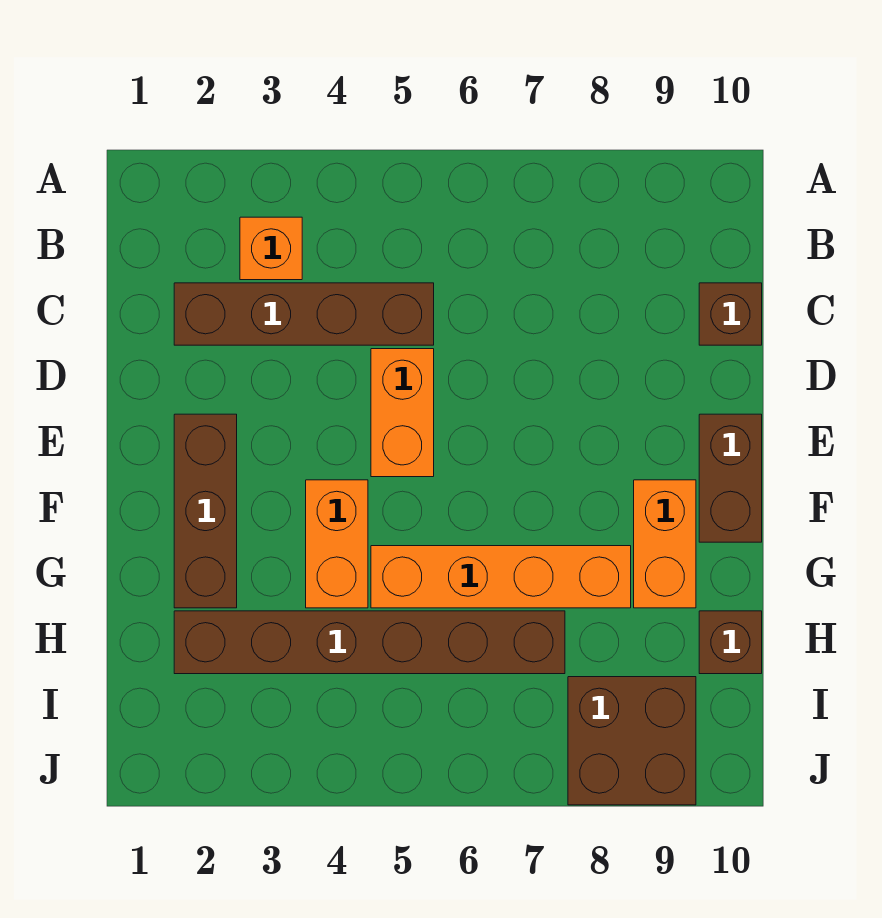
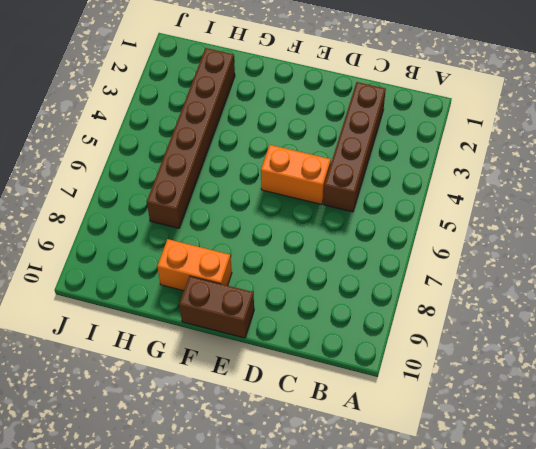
none -> orange brick B3 level 1
none -> brown brick C10 level 1
none -> brown brick E2:G2 level 1

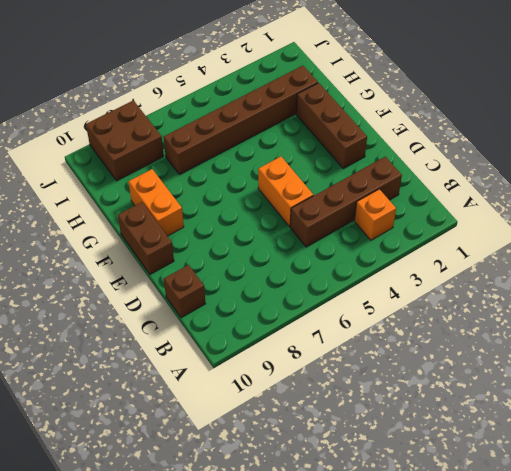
none -> orange brick F4:G4 level 1
none -> orange brick G5:G8 level 1
none -> brown brick H10 level 1

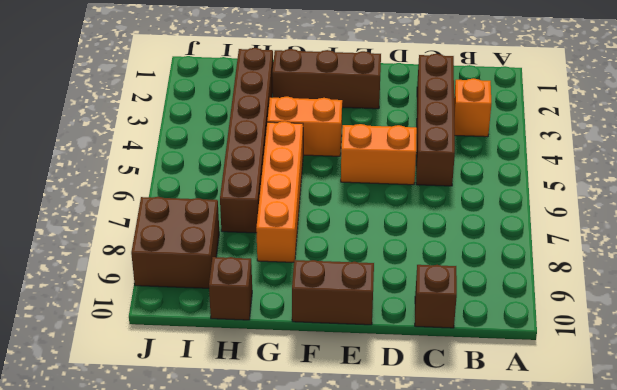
none -> orange brick F9:G9 level 1

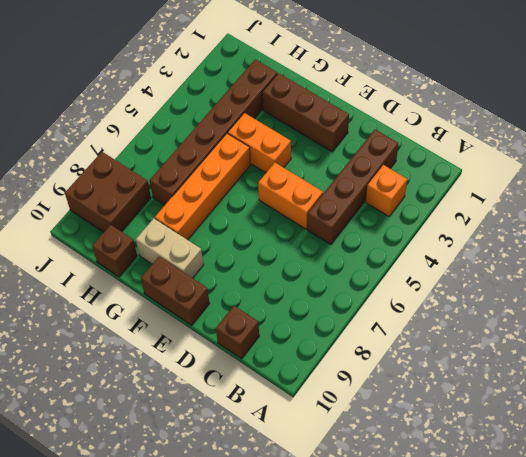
tan brick F9:G9 level 1 -> orange brick F9:G9 level 1

